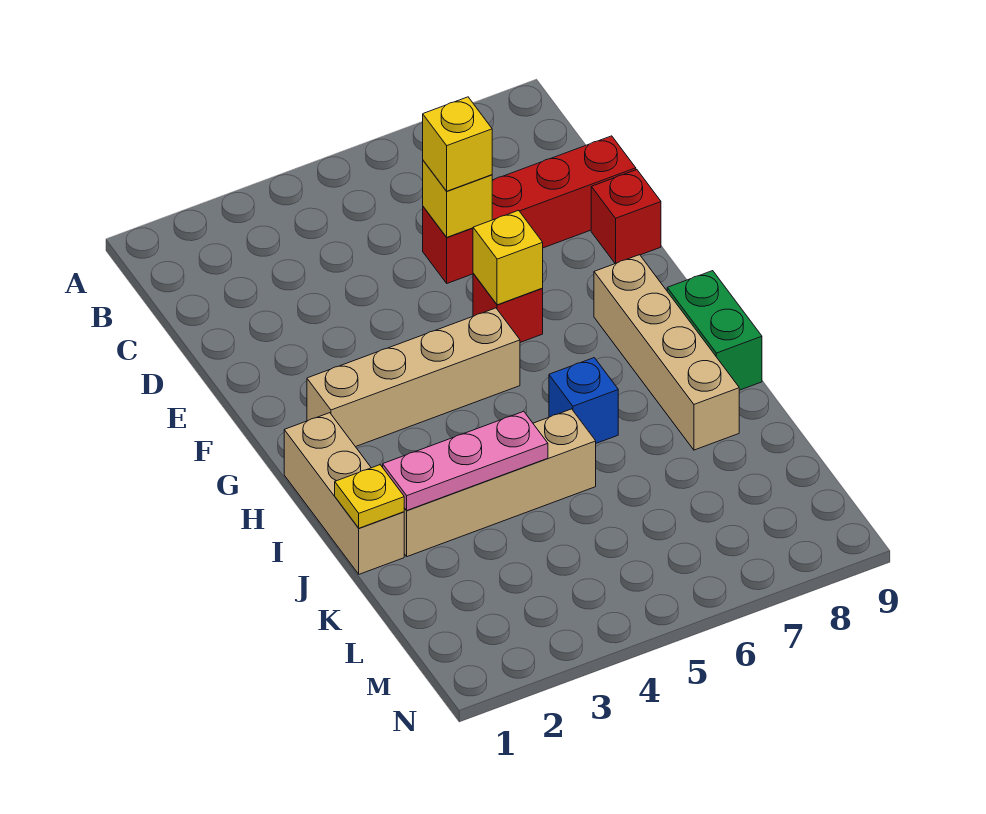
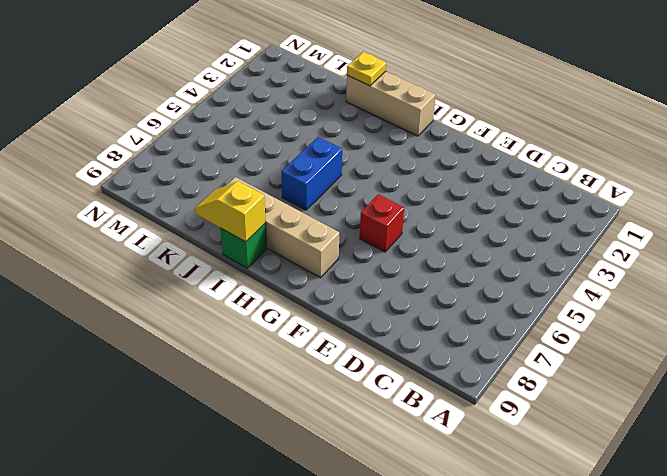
blue brick I5:I6 level 1 -> blue brick I6 level 1
green brick I9 level 1 -> green brick H9:I9 level 1
yellow slope I9:J9 level 2 top I -> none
none -> red brick D6:D9 level 1
none -> red brick E9 level 1
none -> tan brick G2:G5 level 1

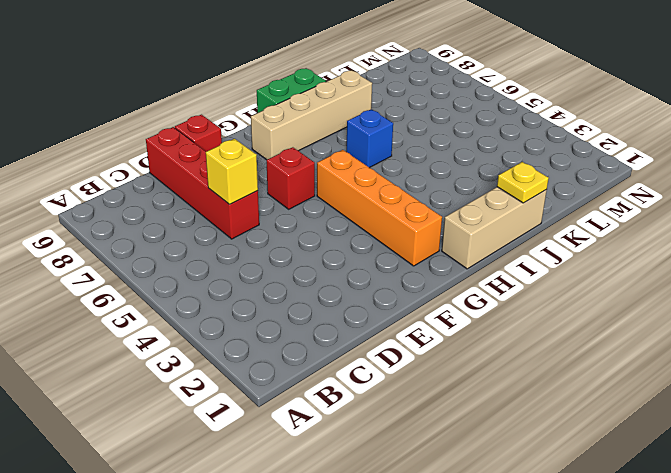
orange brick G2:G5 level 1 -> tan brick G2:G5 level 1
none -> tan brick J2:J5 level 1
none -> yellow brick F6 level 2
none -> pink plate J2:J4 level 2

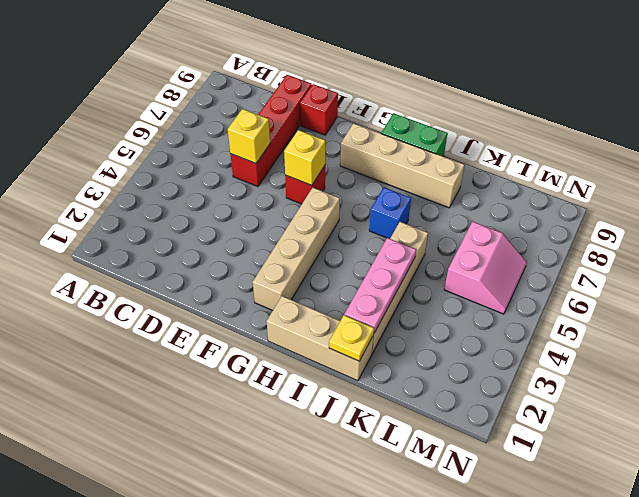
pink slope L5:M6 level 1 top L -> none
none -> yellow brick D6 level 3

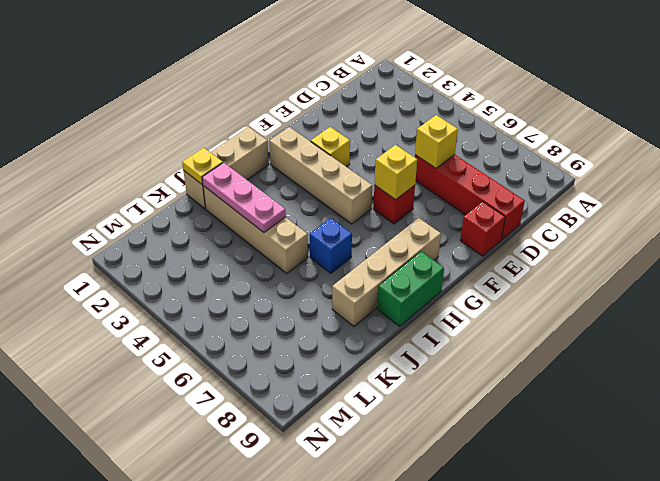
yellow brick F3 level 1 -> yellow brick D6 level 3

